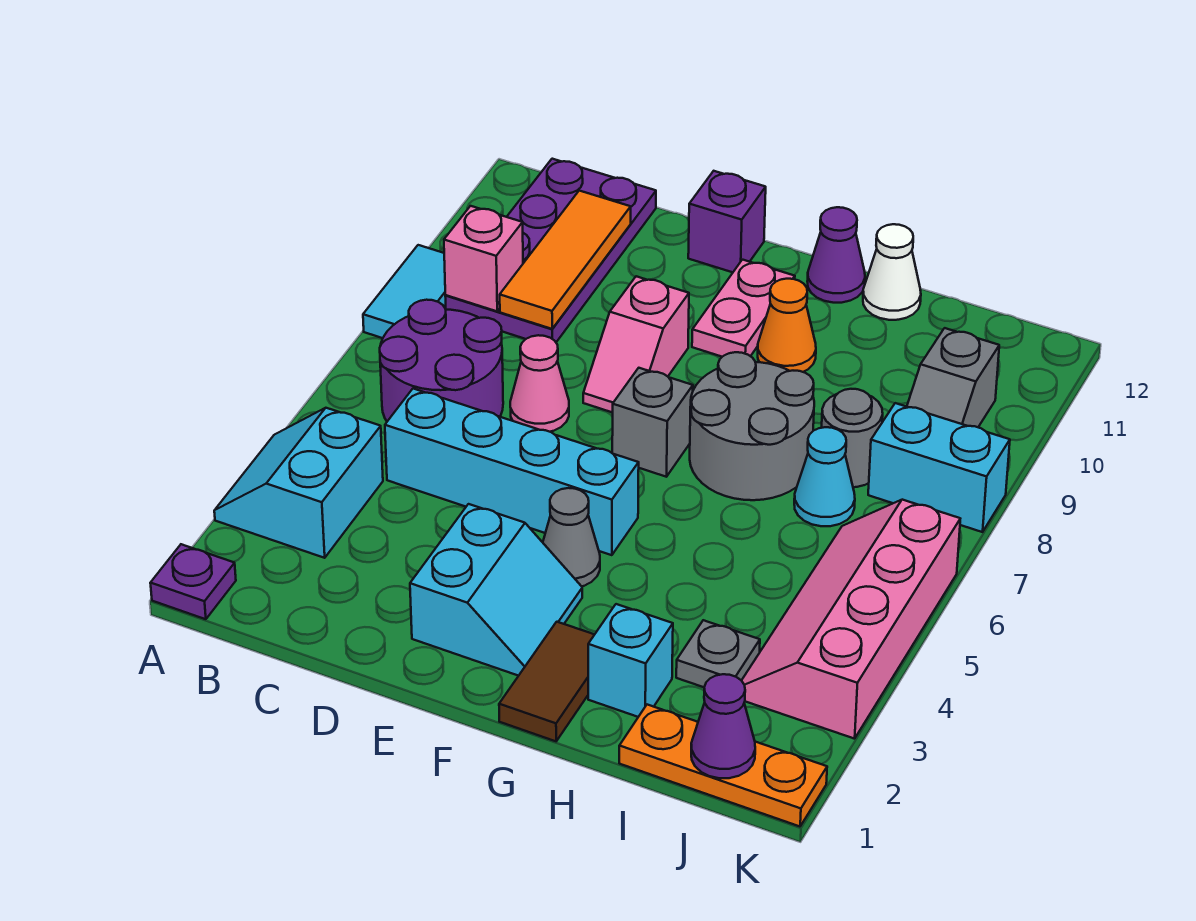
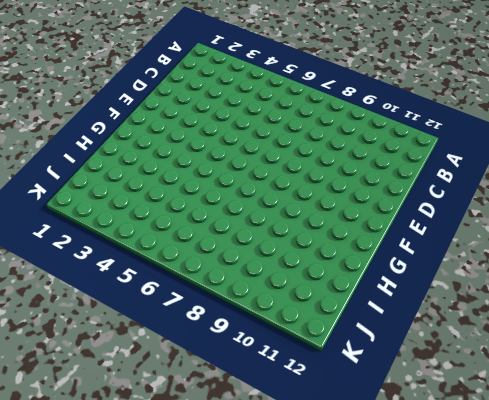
none -> purple plate A1 level 1
none -> cyan slope A3:B4 level 1 top B
none -> cyan tile A8:A9 level 1

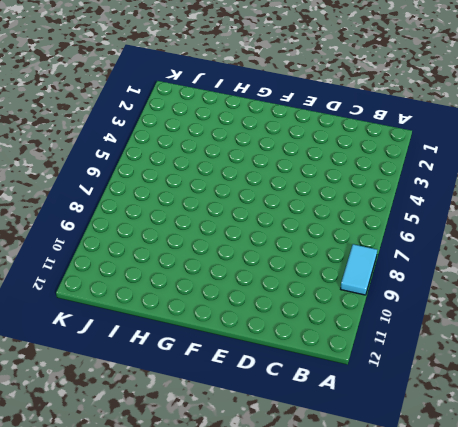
none -> purple plate A1 level 1
none -> cyan slope A3:B4 level 1 top B
none -> purple round brick B6:C7 level 1

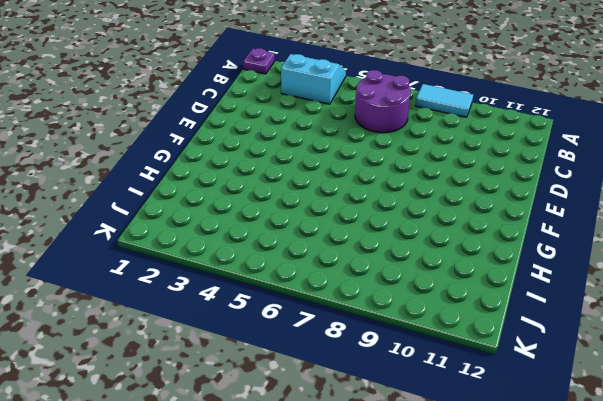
none -> purple plate B9:C12 level 1
none -> cyan brick C5:F5 level 1
none -> pink cone D7 level 1

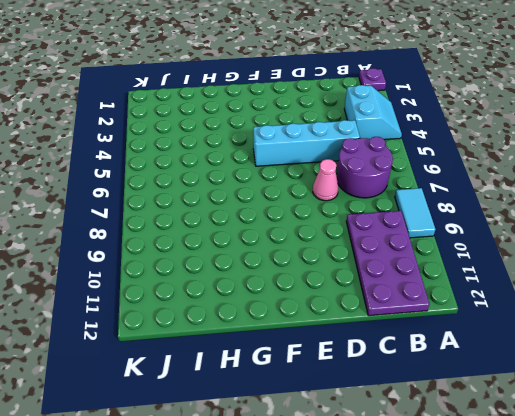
none -> cyan slope E2:F3 level 1 top E
none -> pink slope E8:E9 level 1 top 9
none -> purple brick E12 level 1

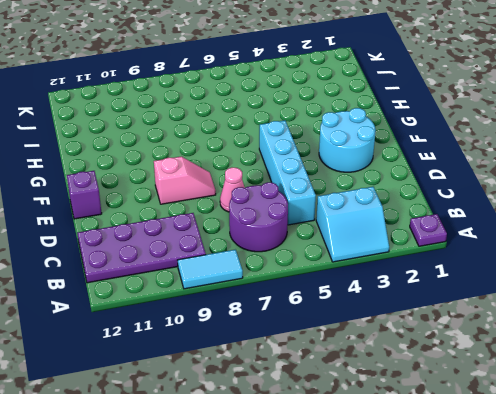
cyan round brick E2:F3 level 1 -> cyan slope E2:F3 level 1 top E
none -> grey cone F4 level 1
none -> grey brick F7 level 1
none -> pink plate F10:F11 level 1

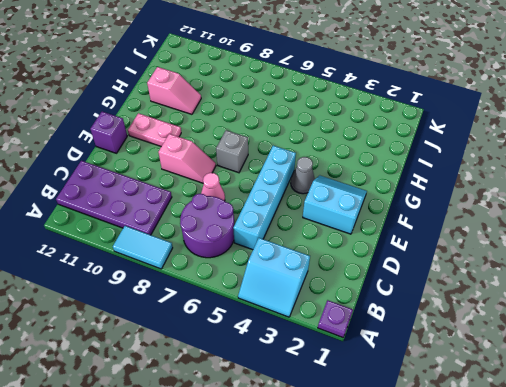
pink slope H10:H11 level 1 top 11 -> none
none -> brown tile G1:G2 level 1
none -> grey round brick G7:H8 level 1
none -> orange cone G10 level 1

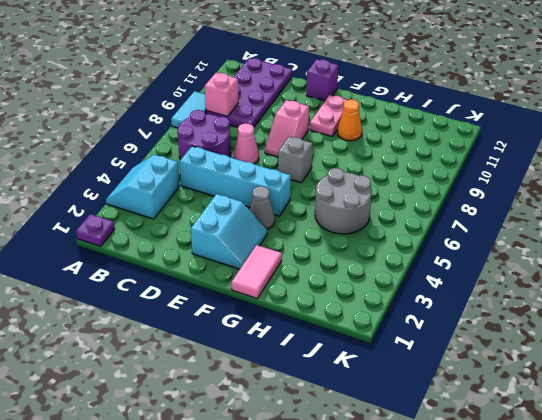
pink tile G1:G2 level 1 -> brown tile G1:G2 level 1
grey round brick H5:I6 level 1 -> grey round brick G7:H8 level 1
none -> purple cone G12 level 1
none -> cyan brick H2 level 1
none -> white cone H12 level 1

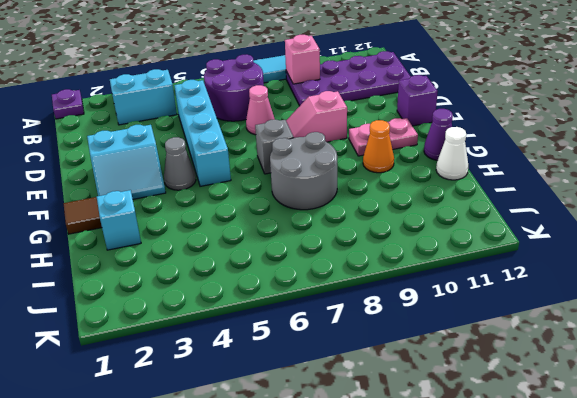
none -> orange plate I1:K1 level 1
none -> grey plate I3 level 1
none -> cyan cone I7 level 1

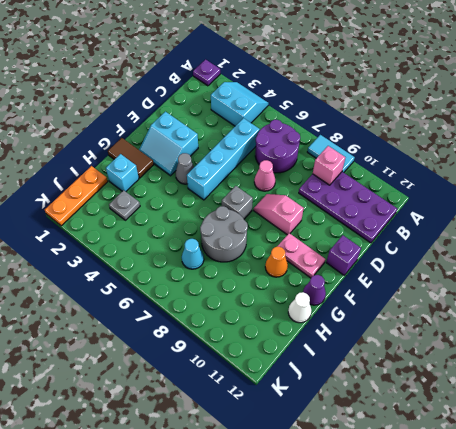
none -> grey round brick I8 level 1
none -> pink slope J3:K6 level 1 top K
none -> cyan brick J8:K8 level 1

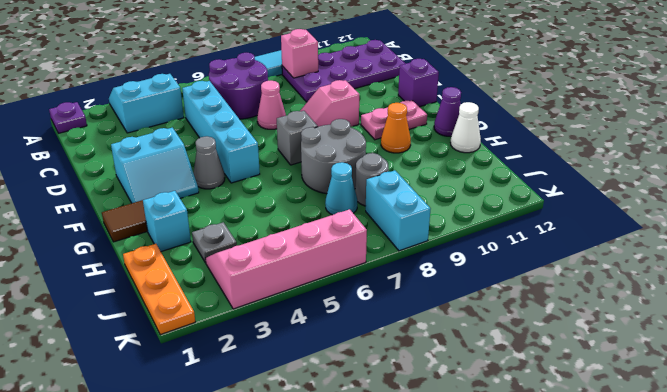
none -> grey slope J9:J10 level 1 top 10
none -> orange tile C9:C11 level 2
none -> purple cone J1 level 2

